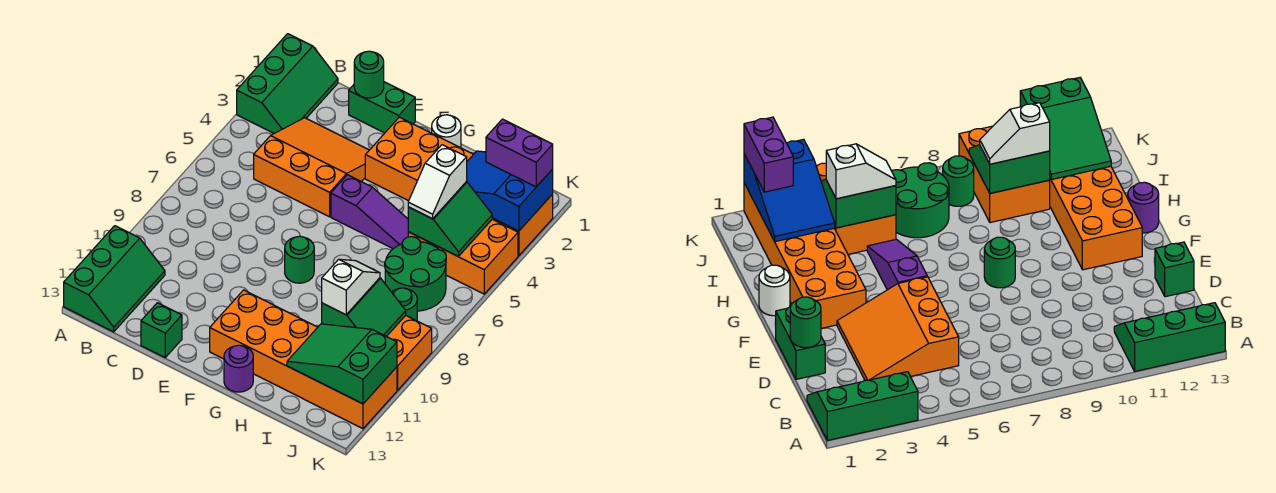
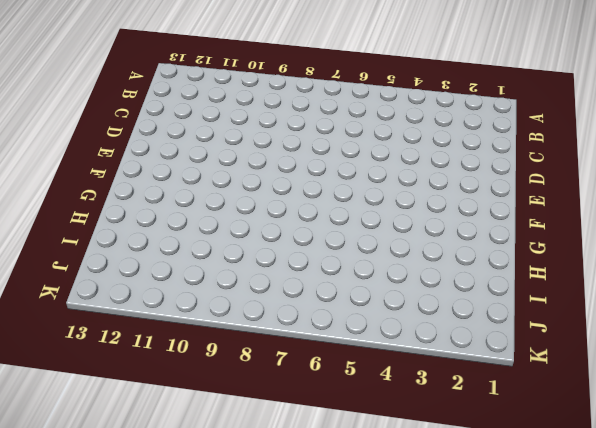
none -> green slope A1:B3 level 1 top A
none -> green slope A11:B13 level 1 top A
none -> orange slope C3:E5 level 1 top 5

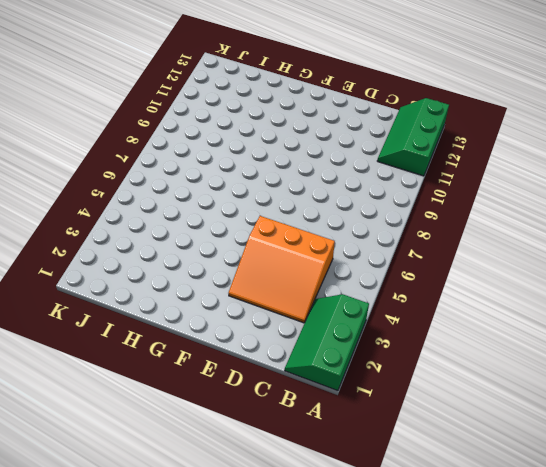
none -> green brick D1:E1 level 1
none -> green brick D13 level 1
none -> orange brick F2:K3 level 1

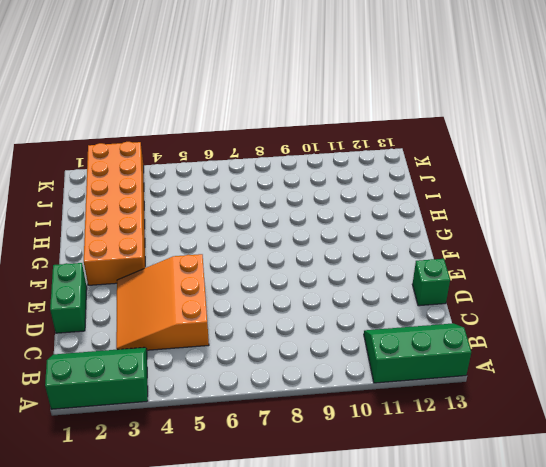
none -> purple slope F5:H5 level 1 top F
none -> green round brick F8 level 1
none -> orange brick F11:K12 level 1

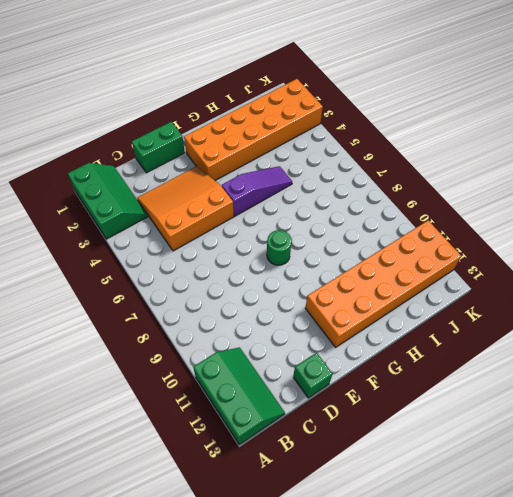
none -> white round brick G1 level 1
none -> purple round brick G13 level 1
none -> orange brick I4:K5 level 1

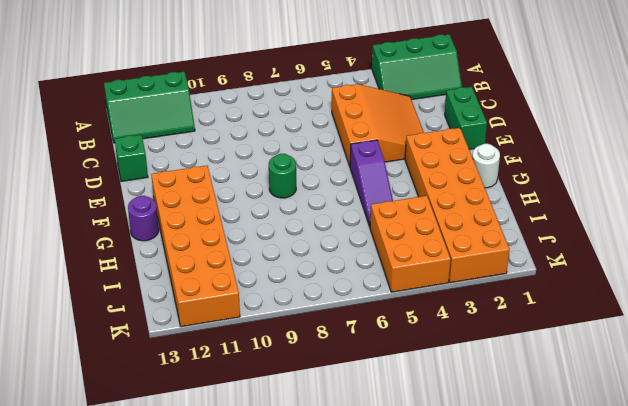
none -> green round brick I6:J7 level 1
none -> orange brick I9:K10 level 1
none -> green round brick J8 level 1

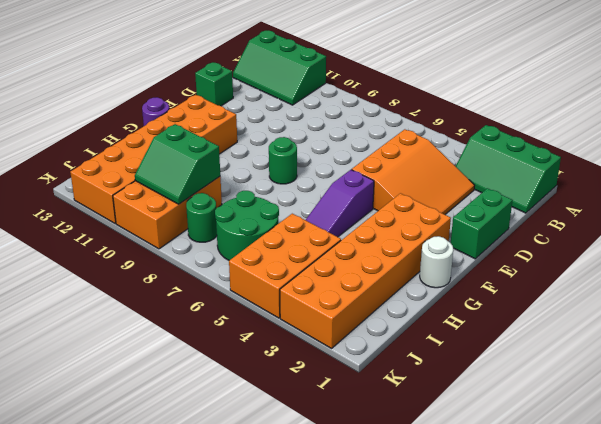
none -> green round brick D1 level 2
none -> blue slope I2:K3 level 2 top K
none -> green slope I4:J5 level 2 top I

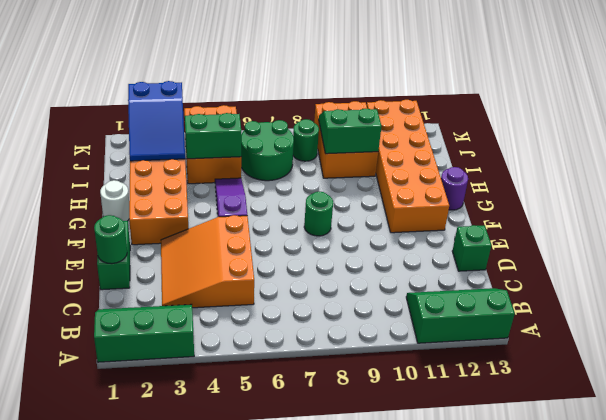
none -> green slope I11:K12 level 2 top K
none -> white slope I4:I5 level 3 top 4
none -> white slope I9:I10 level 3 top 10

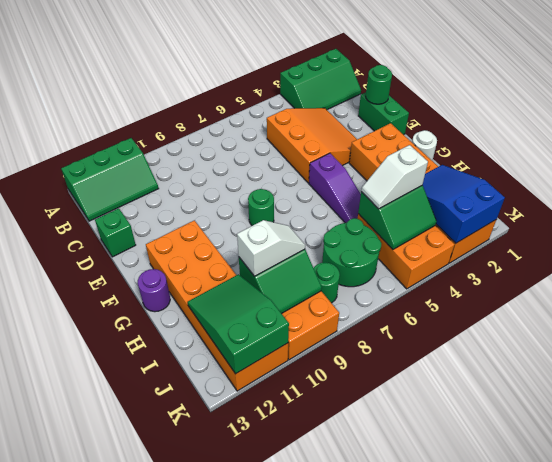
none -> purple brick J2:K2 level 3

